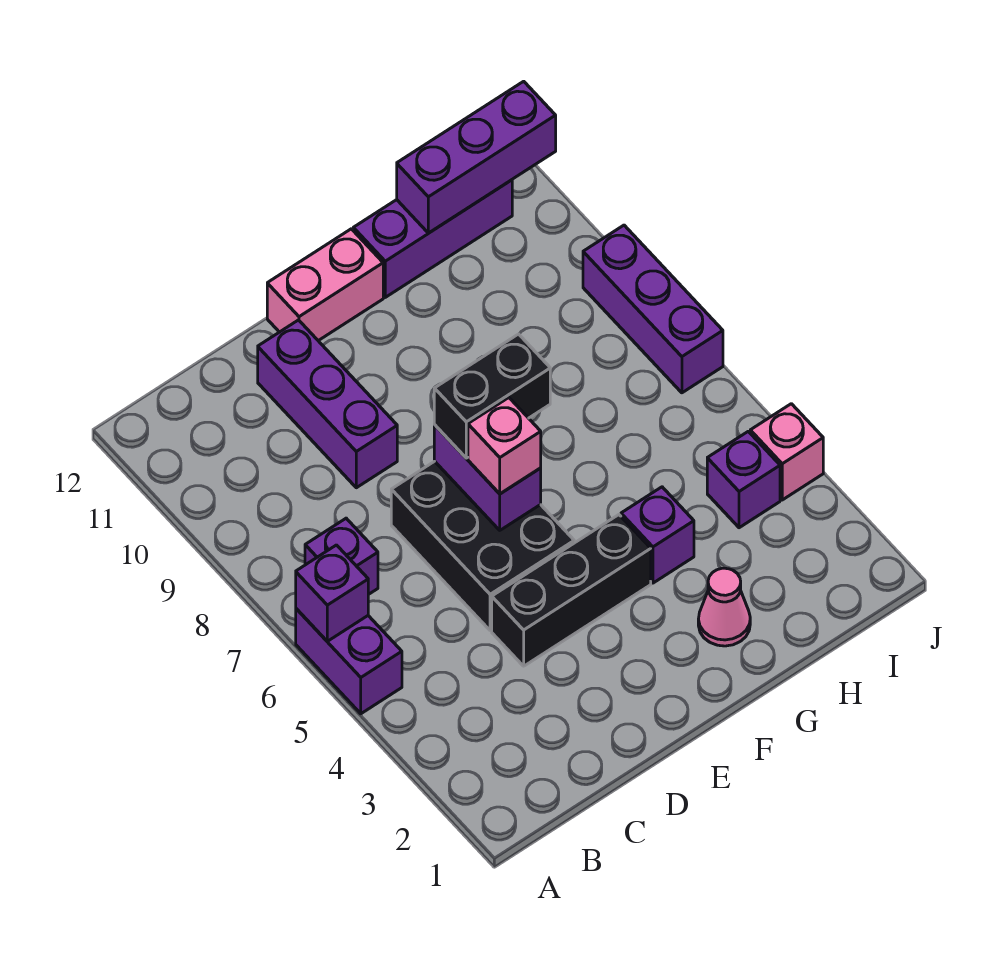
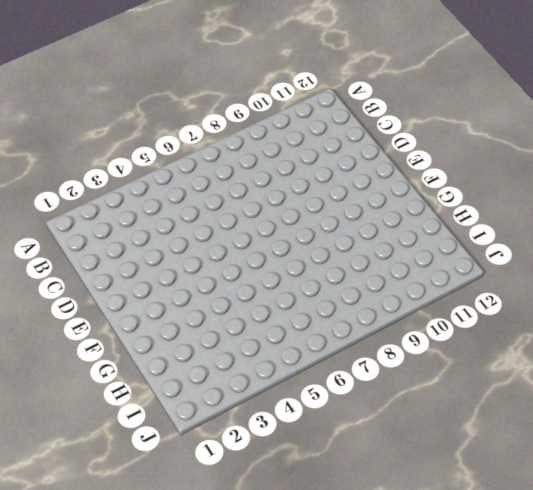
none -> purple brick A5:A6 level 1
none -> purple brick B7 level 1
none -> black brick D4:F4 level 1

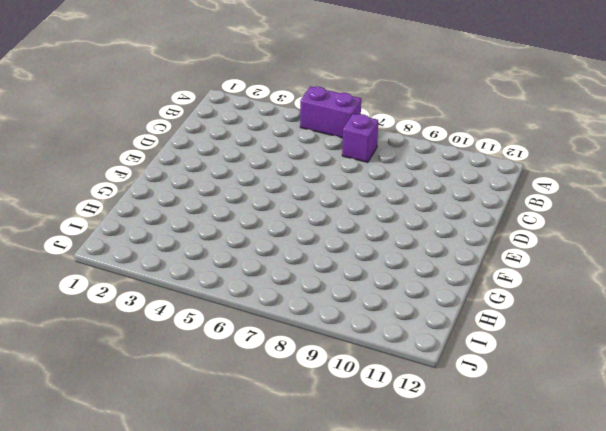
none -> black brick D4:F4 level 1
none -> black brick D5:E7 level 1
none -> purple brick D9:D11 level 1

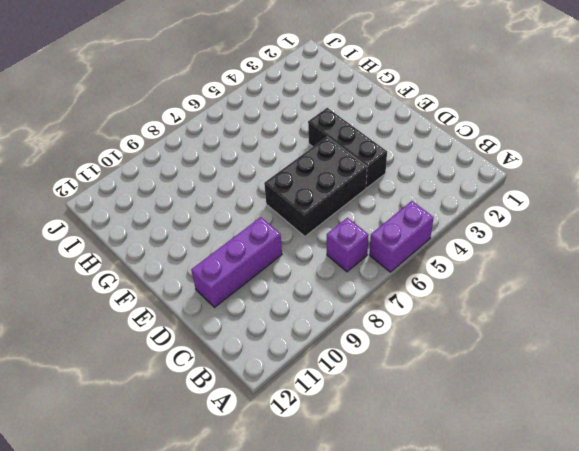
none -> pink brick E12:F12 level 1
none -> pink cone G2 level 1
none -> purple brick G4 level 1

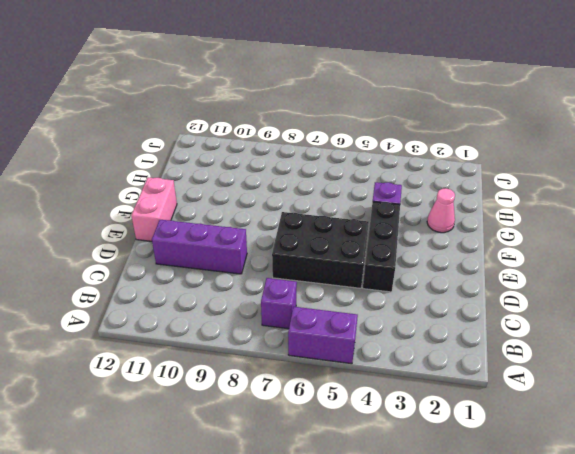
none -> purple brick G12:I12 level 1
none -> purple brick I4 level 1
none -> pink brick J4 level 1

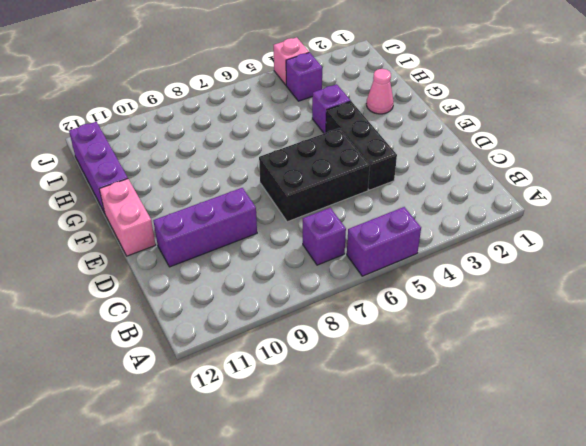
none -> purple brick J7:J9 level 1
none -> purple brick A6 level 2
none -> purple brick E6:E7 level 2

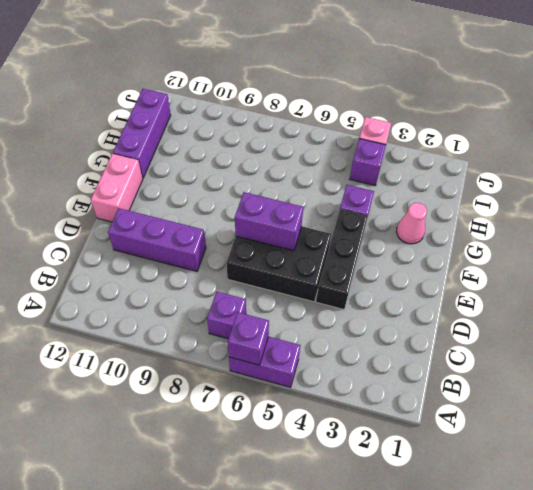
none -> purple brick J7:J9 level 1
none -> purple brick H12:J12 level 2
none -> pink brick E6 level 3

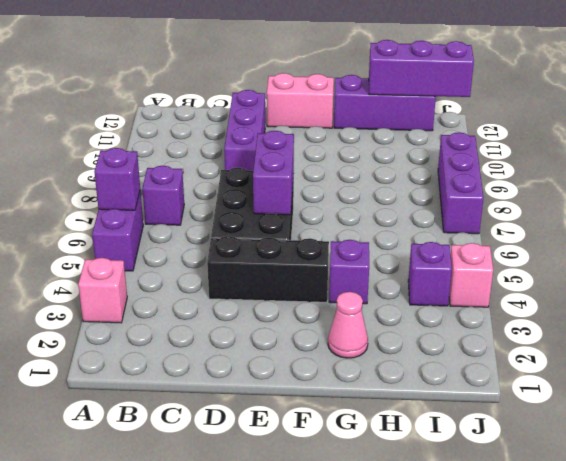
pink brick A3 level 1 -> pink brick E6 level 3
none -> black brick E7:F7 level 3

